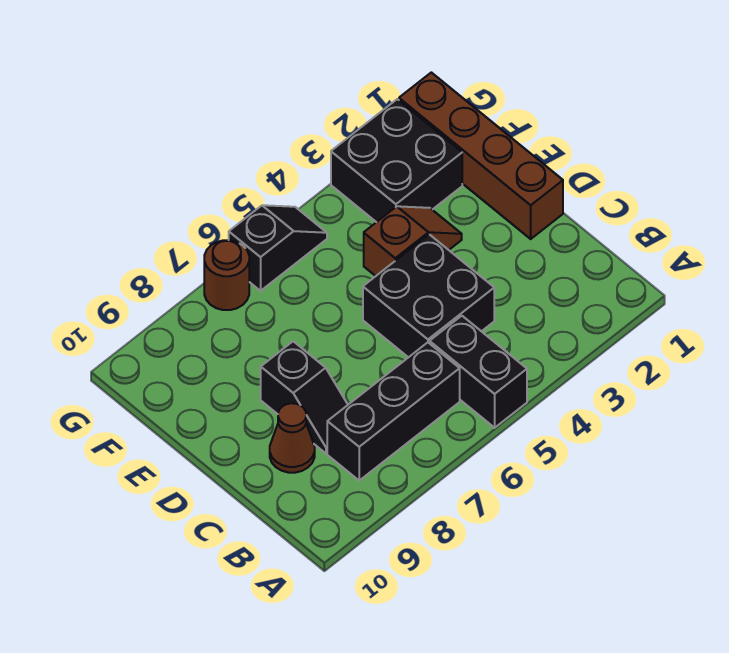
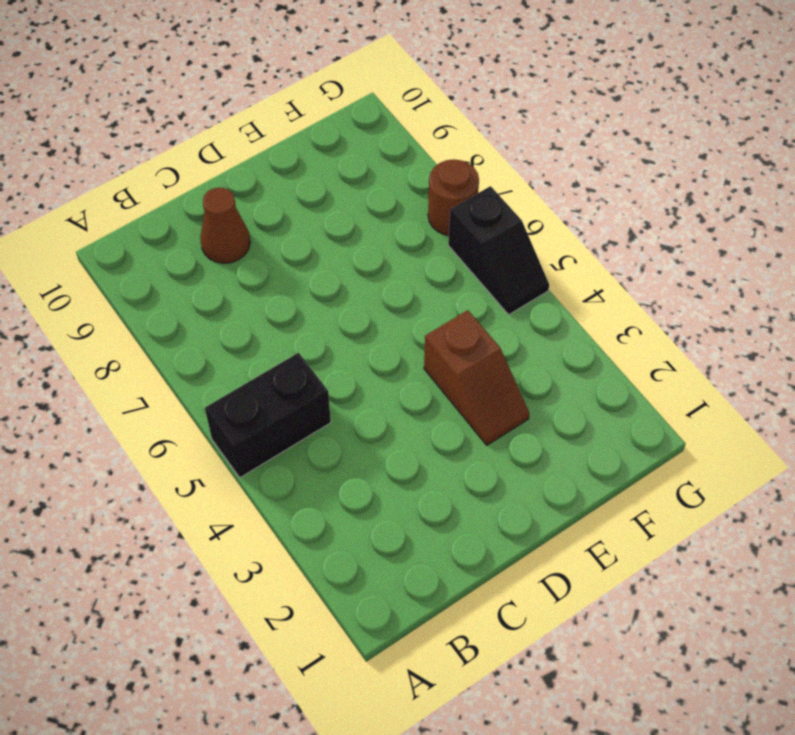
none -> black brick B6:B8 level 1
none -> black brick C4:D5 level 1

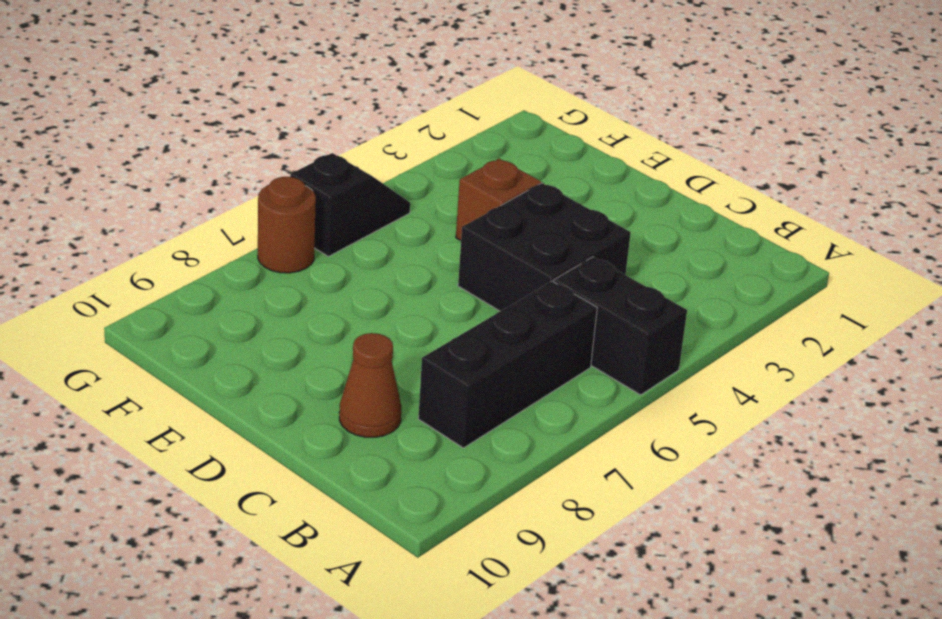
none -> black slope C8:D8 level 1 top D
none -> brown brick D1:G1 level 1

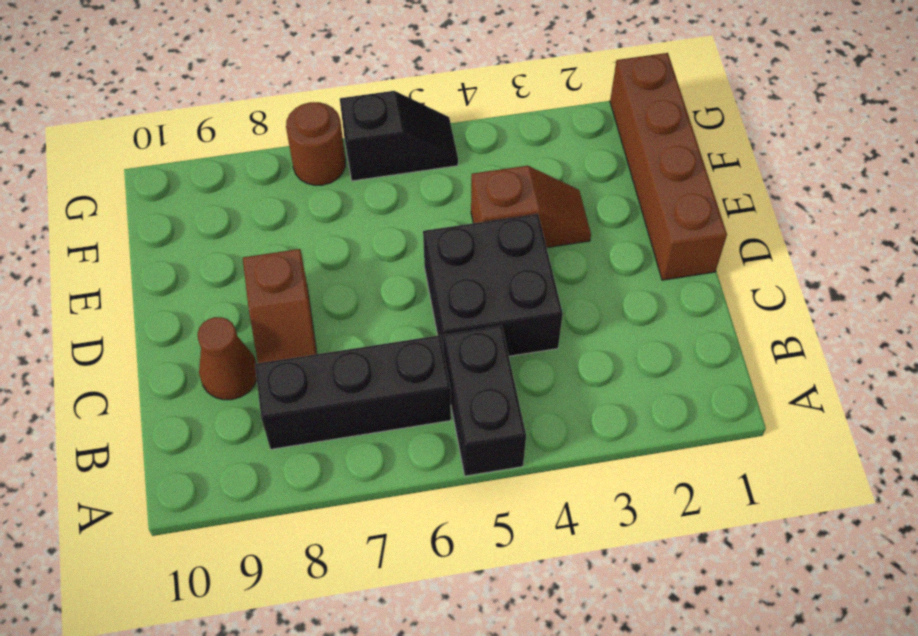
brown slope C8:D8 level 1 top D -> black slope C8:D8 level 1 top D
none -> black brick F2:G3 level 1

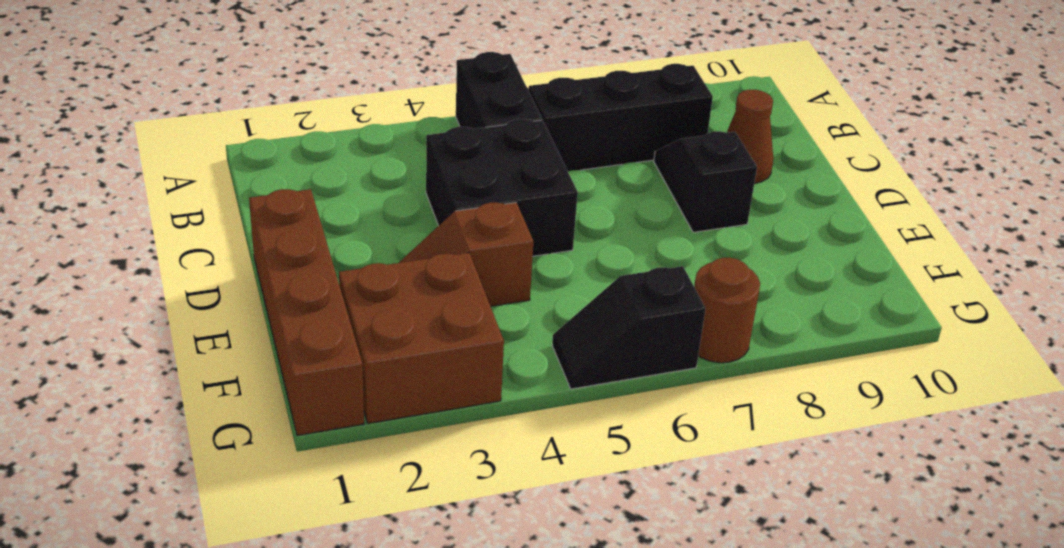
brown brick F2:G3 level 1 -> black brick F2:G3 level 1

